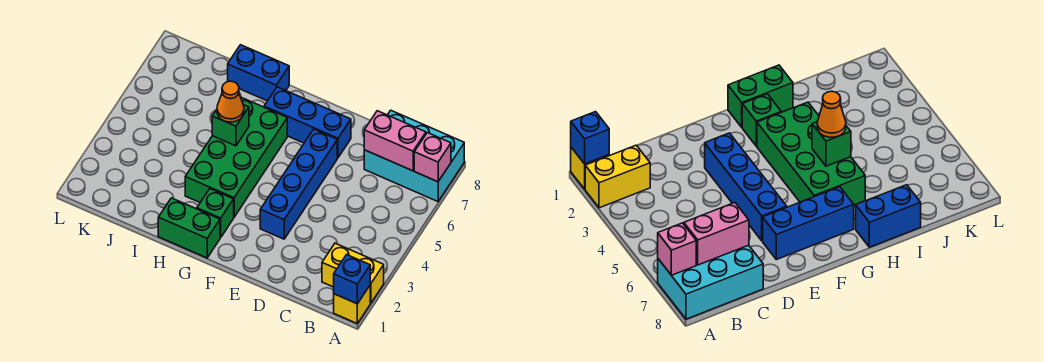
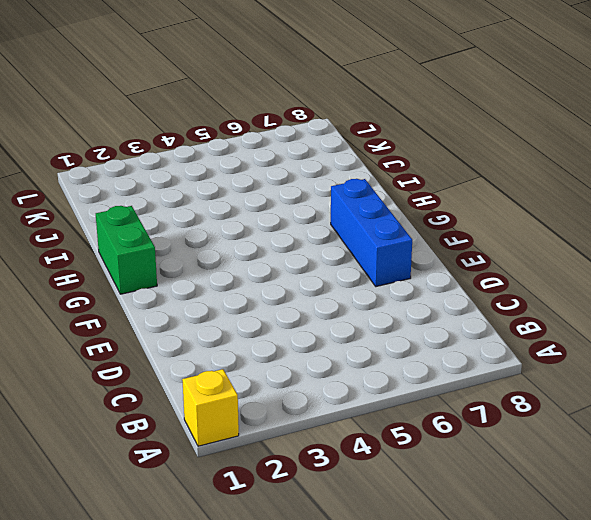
none -> yellow brick A2:B2 level 1
none -> cyan brick A7:C8 level 1
none -> blue brick E3:E6 level 1

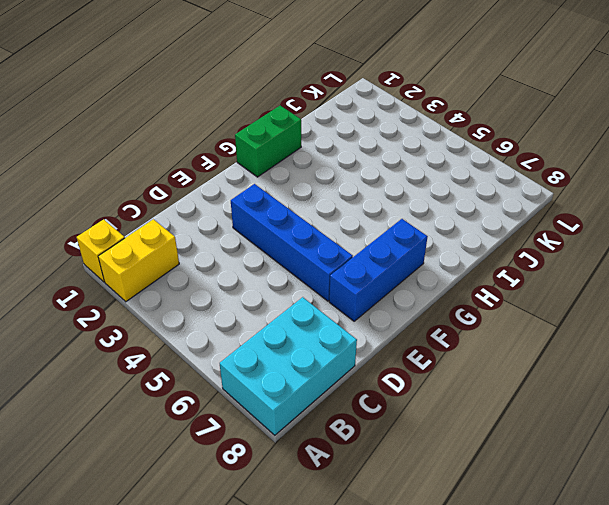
none -> green brick G2 level 1
none -> green brick G3:H6 level 1
none -> blue brick H8:I8 level 1

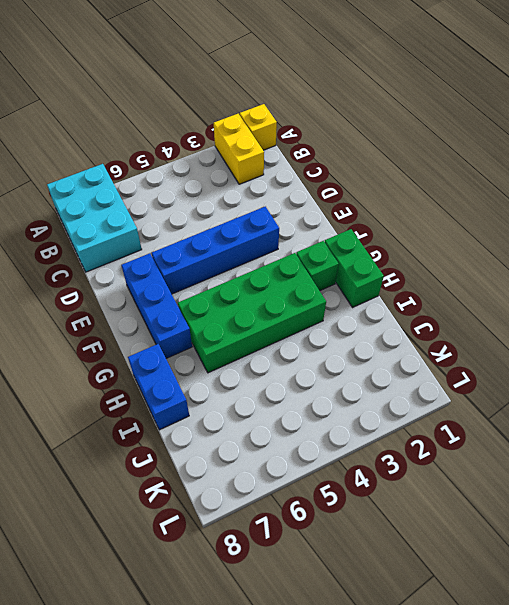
none -> blue brick A1 level 2
none -> pink brick A7 level 2
none -> pink brick B7:C7 level 2

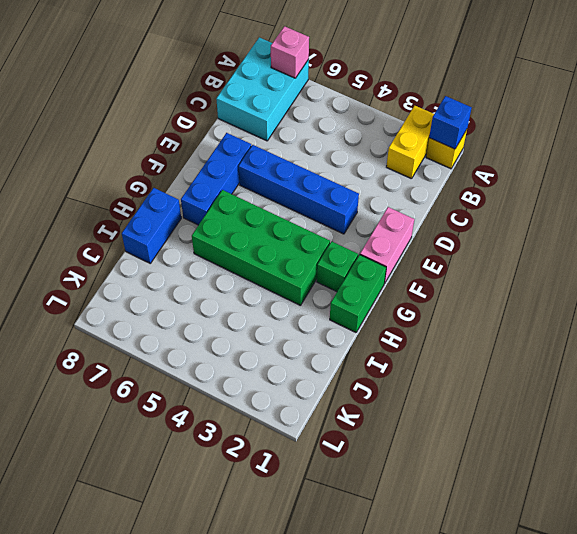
pink brick E1:F1 level 1 -> pink brick B7:C7 level 2
none -> green brick H5 level 2
none -> orange cone H5 level 3

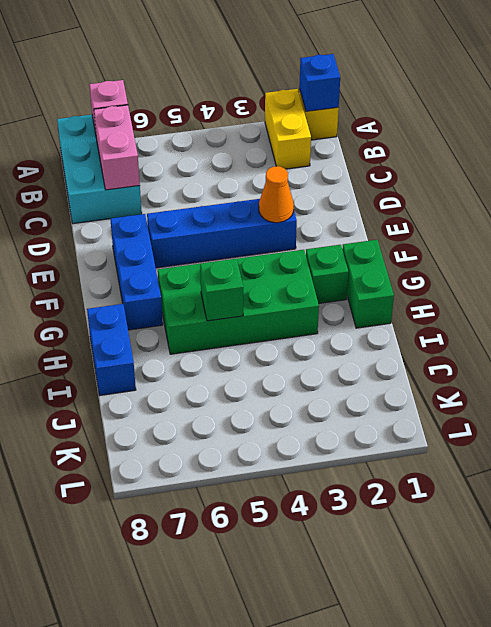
orange cone E3 level 2 -> orange cone H5 level 3

